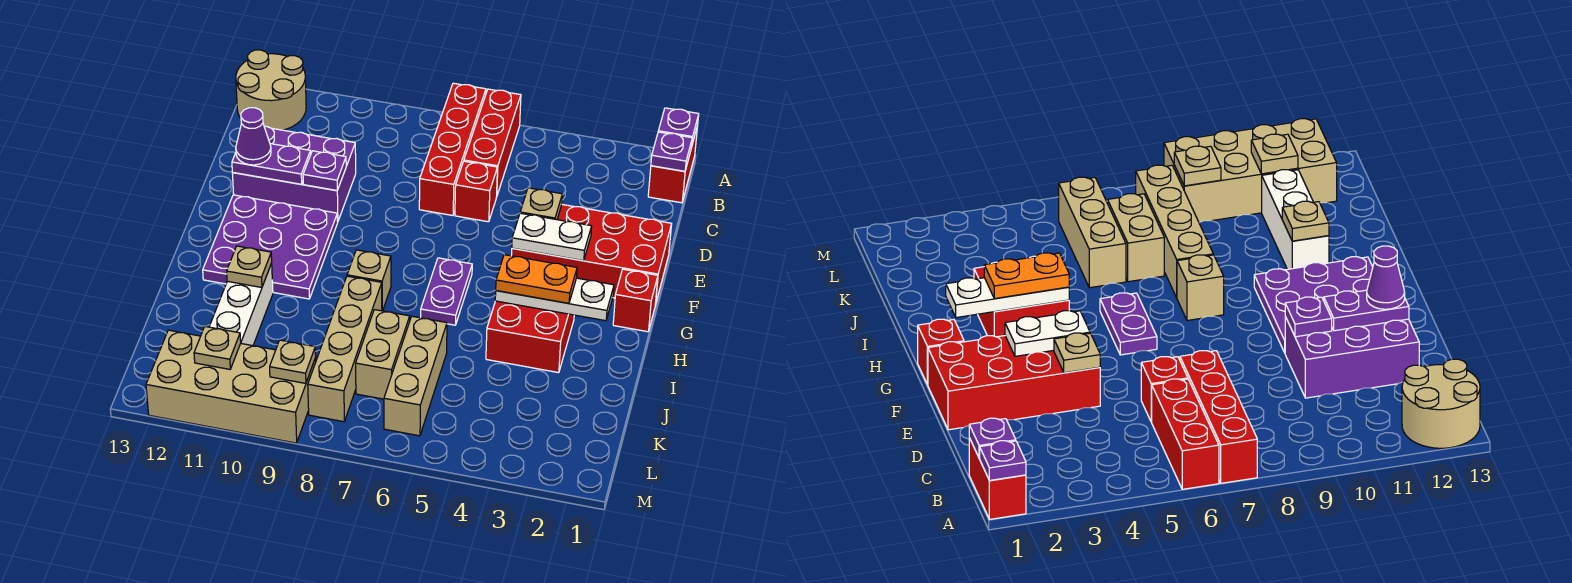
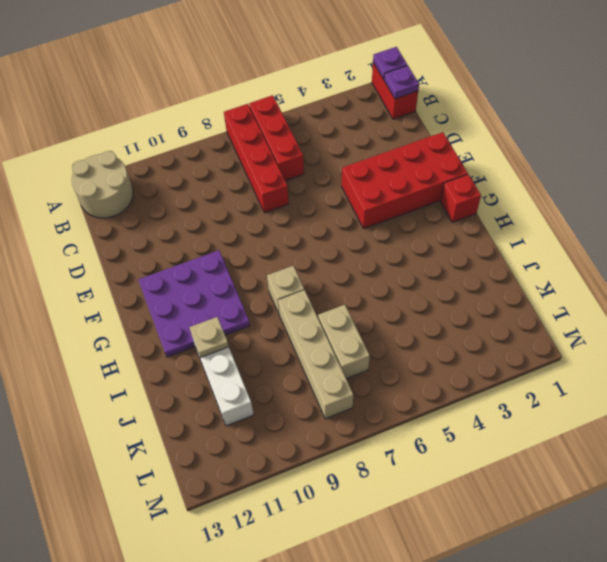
none -> red brick D6 level 1
none -> purple brick D10:E12 level 1
none -> purple plate G6:H6 level 1

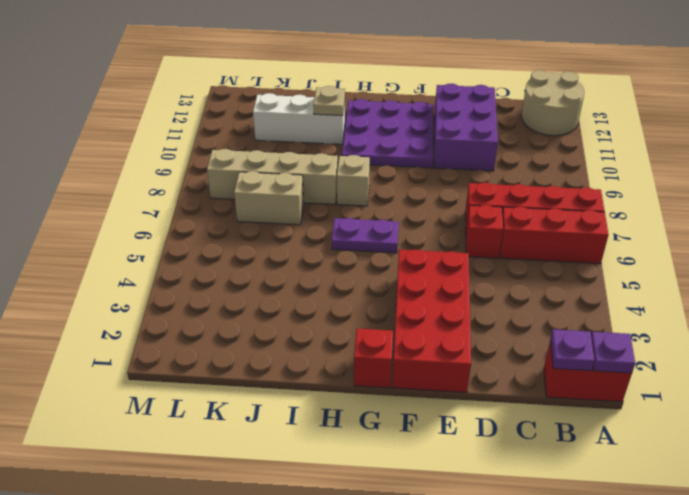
none -> red brick H3:I4 level 1
none -> tan brick J6:L6 level 1
none -> tan brick L9:M12 level 1

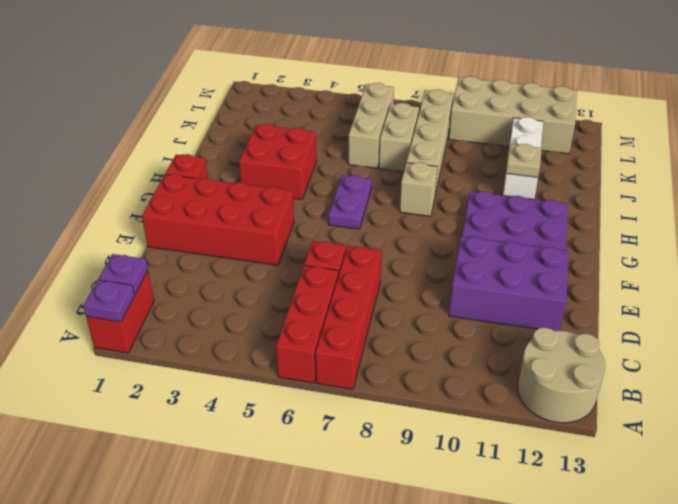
none -> tan plate E4 level 2
none -> purple plate E10 level 2
none -> purple plate E11:E12 level 2

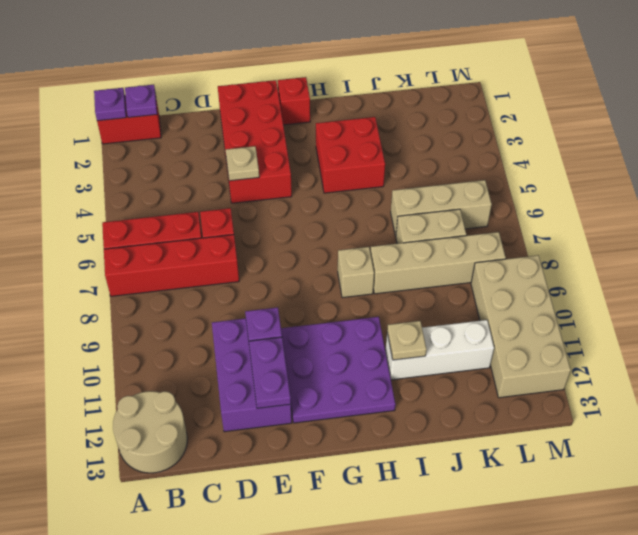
none -> purple plate G6:H6 level 1
none -> white plate F3:F4 level 2
none -> white plate H2:H4 level 2

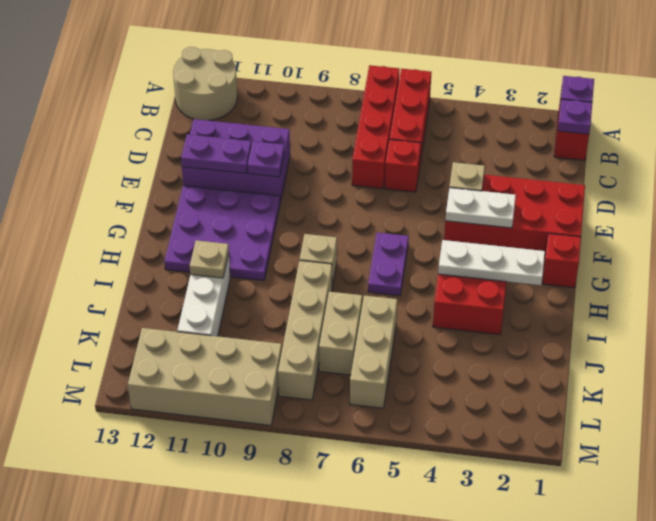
none -> tan plate L9 level 2
none -> tan plate L11 level 2
none -> purple cone E12 level 3

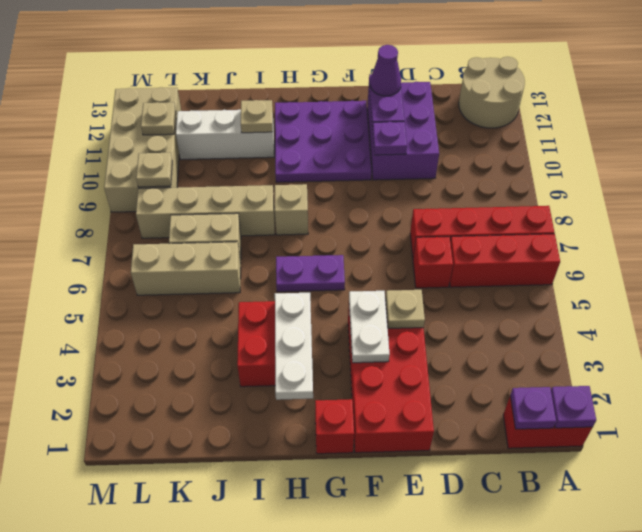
none -> orange plate H3:H4 level 3

